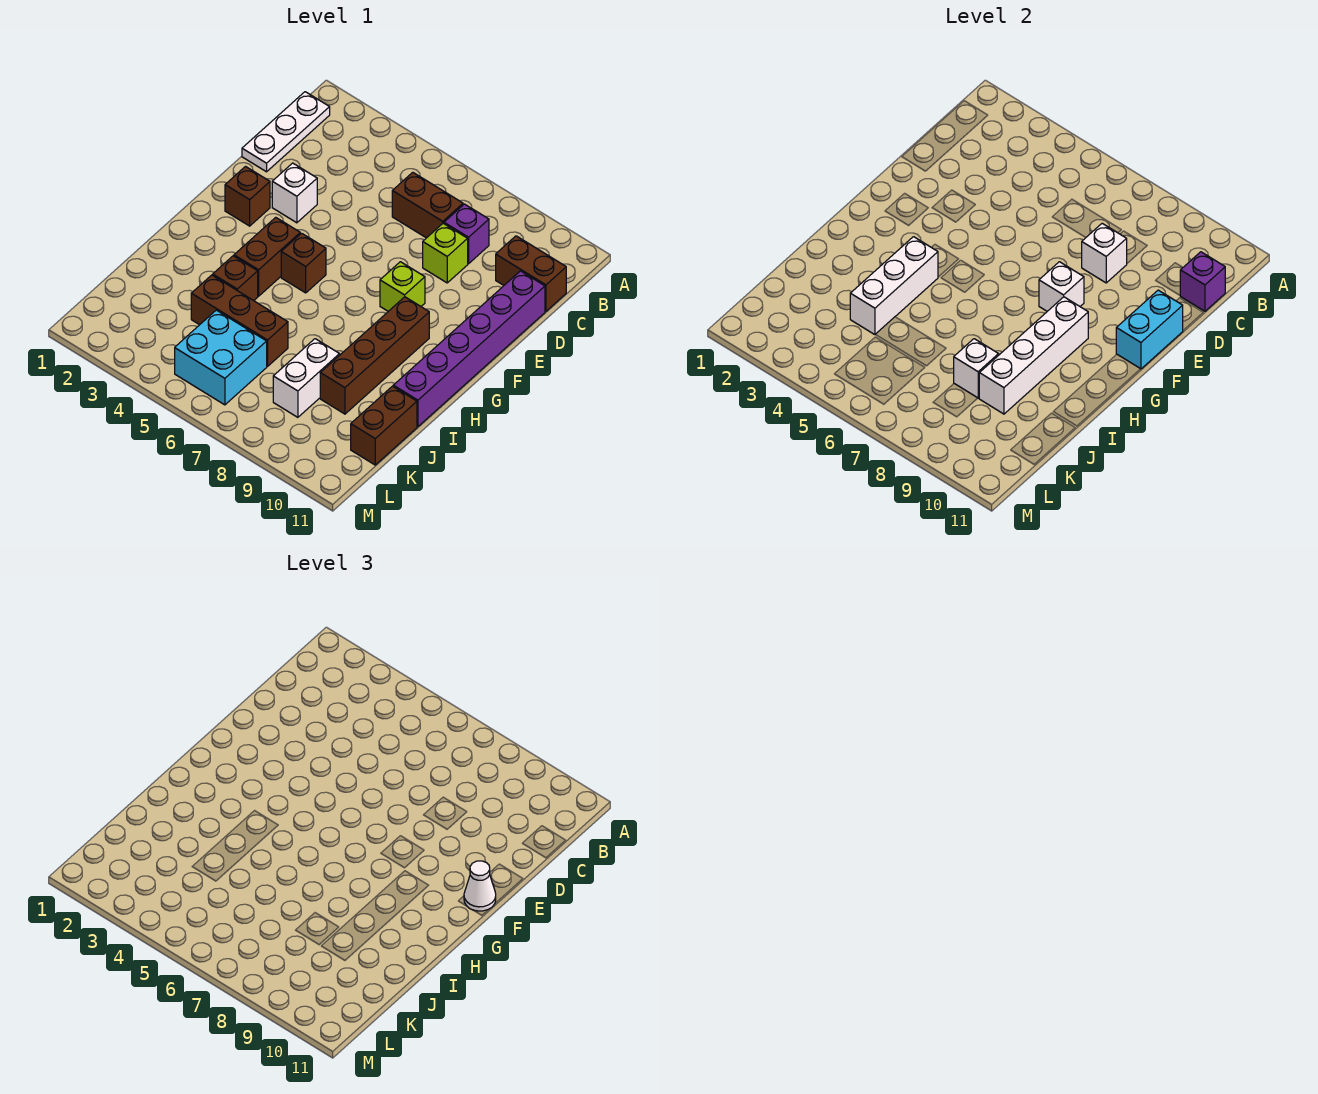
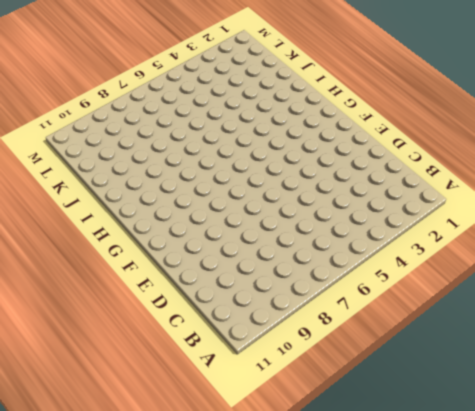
none -> white plate B1:D1 level 1
none -> brown brick C6:C7 level 1
none -> purple brick C8 level 1

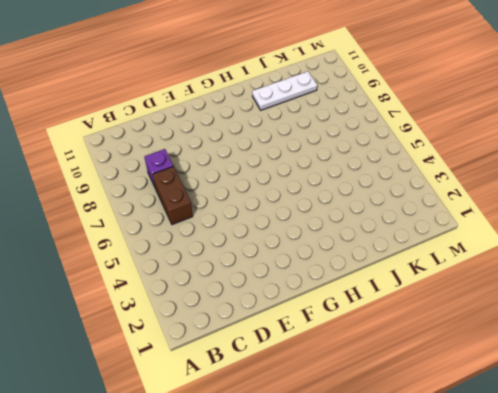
white plate I10:K10 level 1 -> white plate B1:D1 level 1
none -> brown brick C10:C11 level 1
none -> lime brick D8 level 1
none -> purple brick D11:I11 level 1

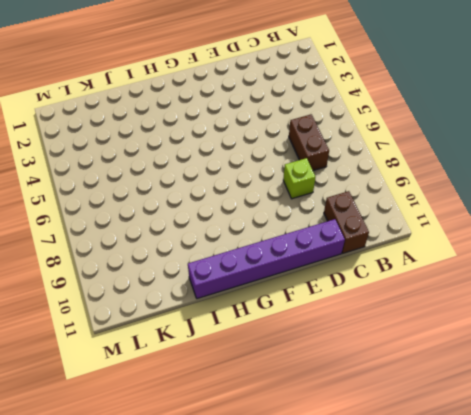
none -> white plate B1:D1 level 1
none -> purple brick C8 level 1
none -> white brick E3 level 1

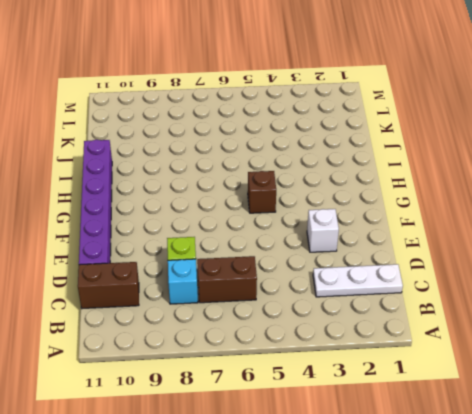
white plate C1:C3 level 1 -> white plate B1:D1 level 1
cyan brick C8 level 1 -> purple brick C8 level 1
none -> brown brick F2 level 1
none -> lime brick F8 level 1
none -> brown brick G4:H4 level 1

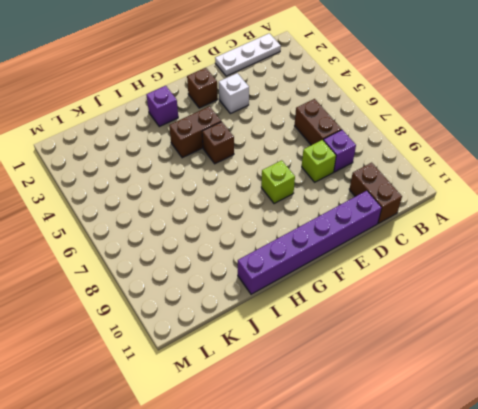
purple brick H2 level 1 -> purple brick C11 level 2
none -> brown brick G9:J9 level 1
none -> brown brick I4 level 1
none -> brown brick J4:J6 level 1

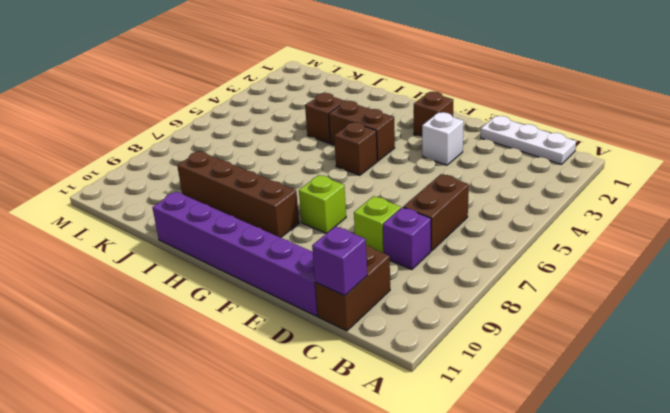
none -> brown brick J4:J6 level 1
none -> white brick J8:K8 level 1
none -> brown brick J11:K11 level 1

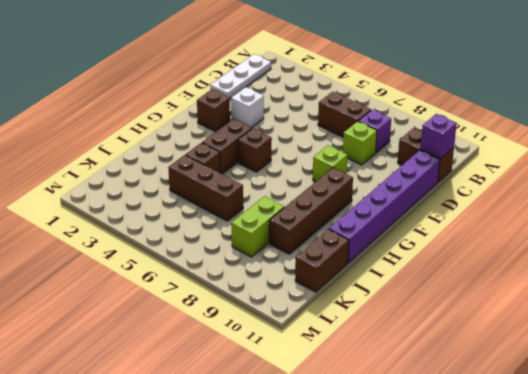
lime brick J8:K8 level 1 -> white brick J8:K8 level 1
none -> cyan brick K5:L6 level 1
none -> white brick D8 level 2
none -> cyan brick E11:F11 level 2

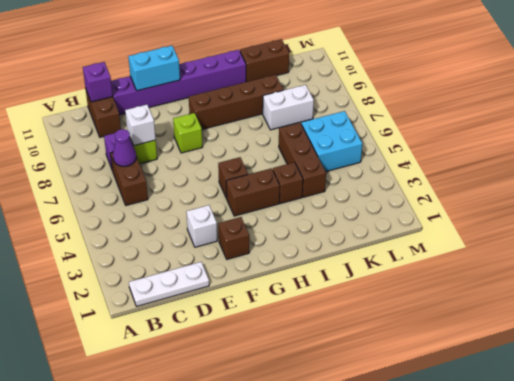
purple cone C7 level 2 -> none
none -> white brick F8 level 2
none -> white brick G9:J9 level 2
none -> white brick H4:J4 level 2

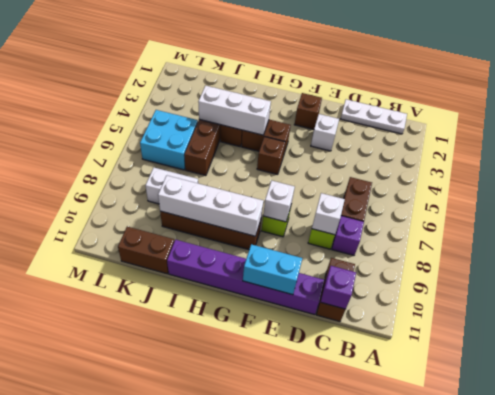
none -> white brick J8 level 2
none -> white cone F11 level 3

